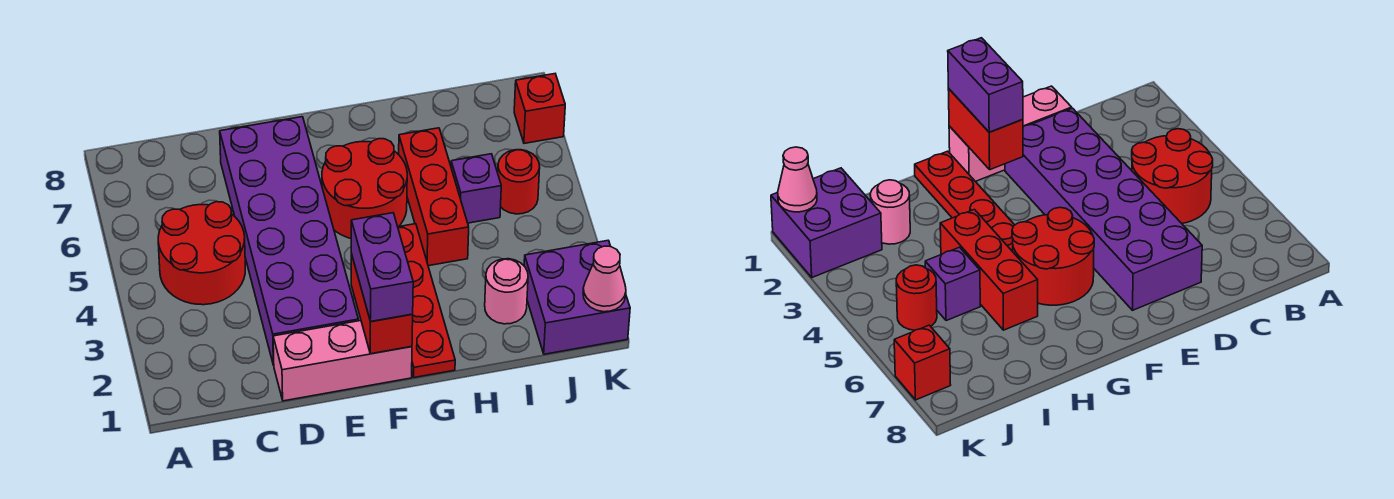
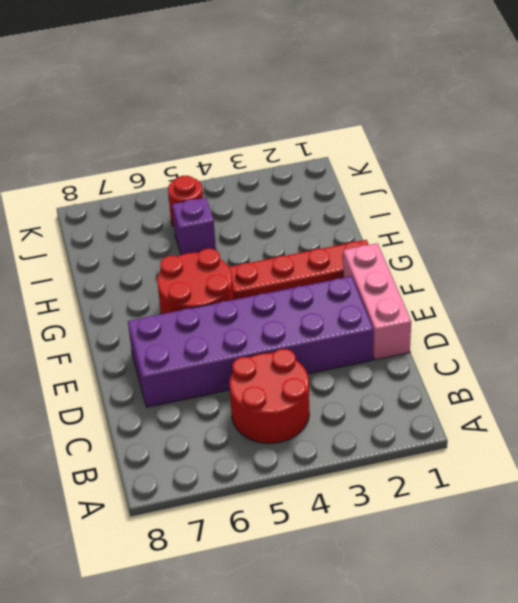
none -> red brick H4:H6 level 1
none -> pink round brick I2 level 1
none -> purple brick J1:K2 level 1

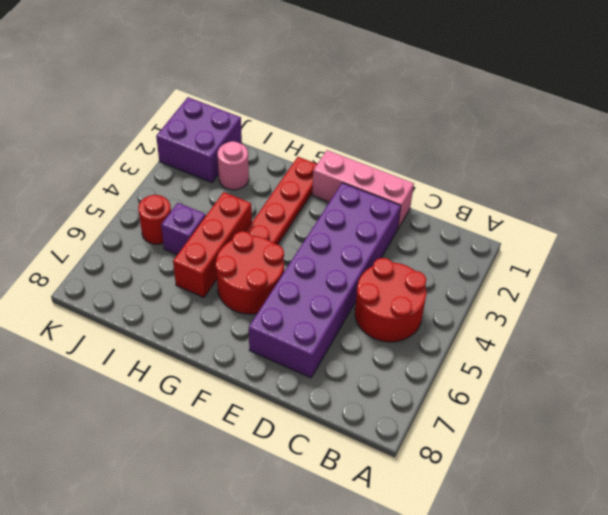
none -> red brick K7 level 1
none -> red brick F1:F2 level 2
none -> pink cone K1 level 2

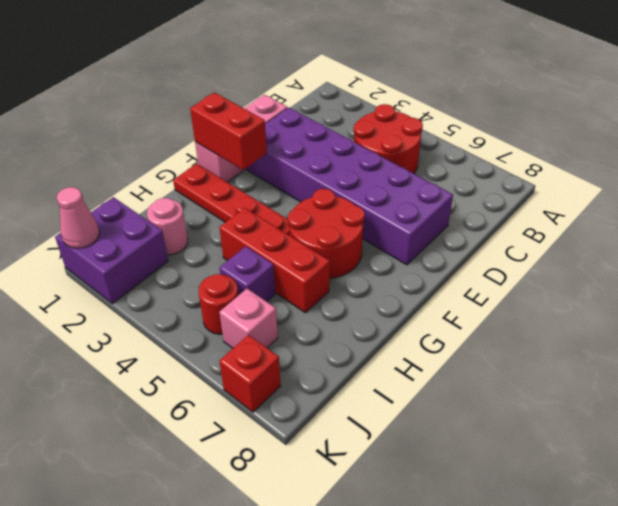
pink brick J6 level 1 -> none
none -> purple brick F1:F2 level 3

